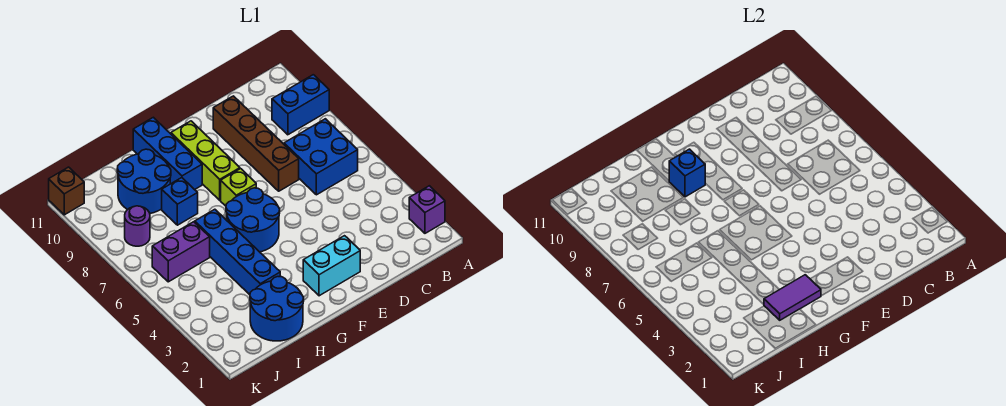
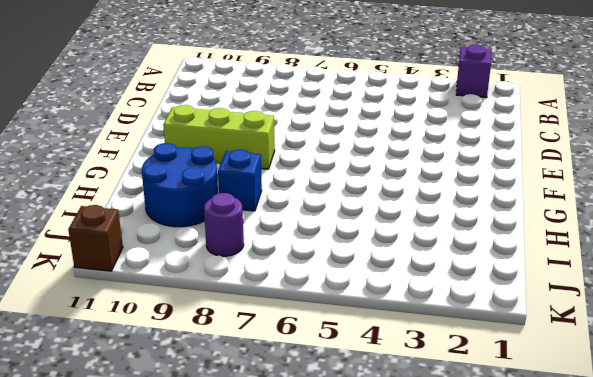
none -> blue brick A9:B9 level 1
none -> blue brick B6:C7 level 1
none -> brown brick D7:D10 level 1

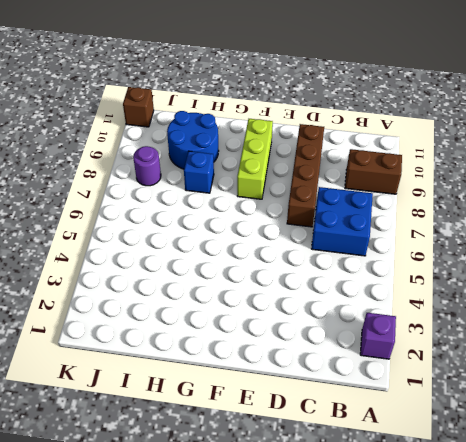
brown brick A9:B9 level 1 -> blue brick A9:B9 level 1
none -> cyan brick E2:F2 level 1
none -> blue round brick F5:G6 level 1
none -> lime brick F7 level 1

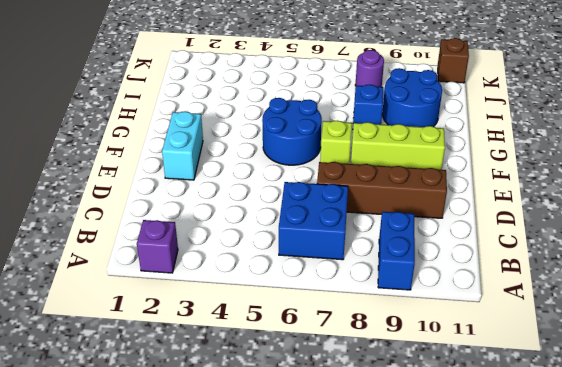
none -> blue brick G9:G11 level 1
none -> blue round brick H1:I2 level 1
none -> blue brick H3:H6 level 1

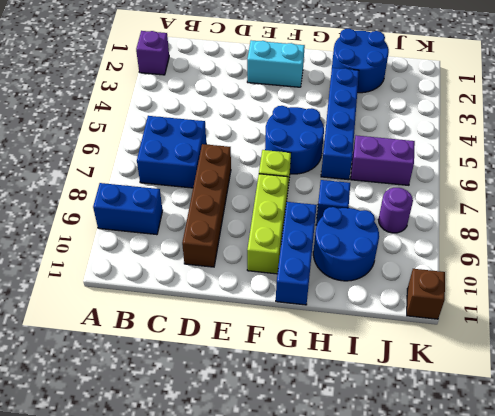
none -> purple tile G2:H2 level 2
none -> blue brick G9 level 2

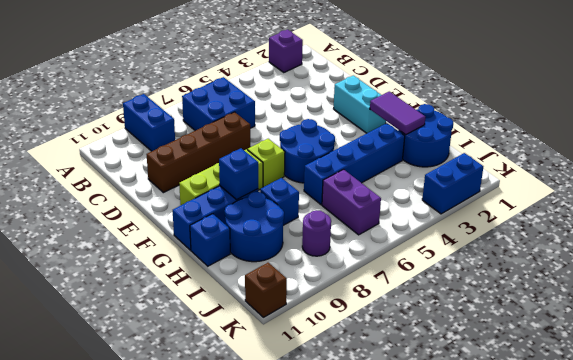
blue brick H11 level 1 -> none
blue brick K2:K3 level 1 -> none

